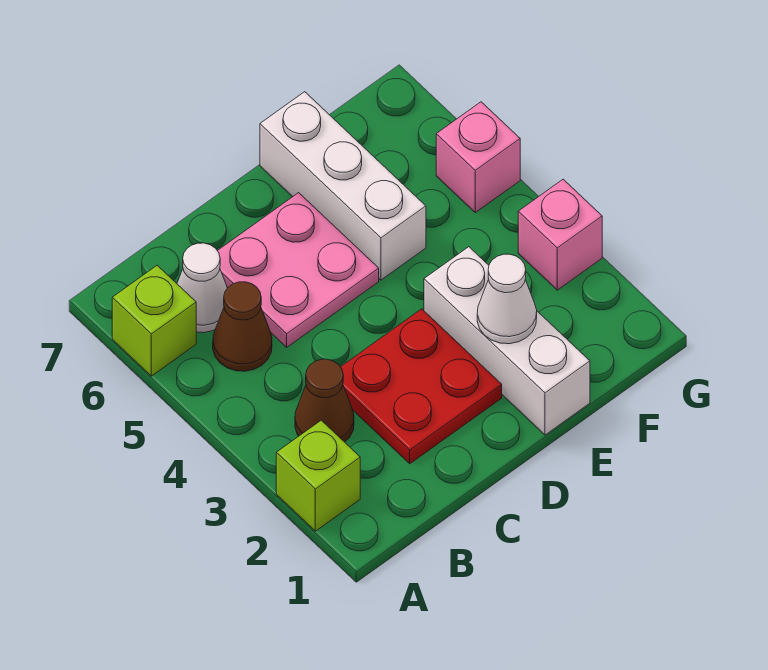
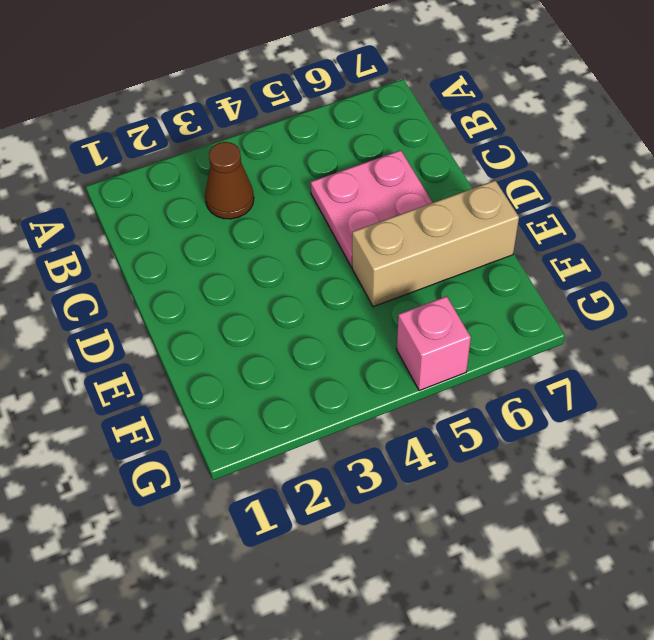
tan brick E5:E7 level 1 -> white brick E5:E7 level 1
none -> lime brick A2 level 1
none -> lime brick A6 level 1
none -> brown cone B5 level 1

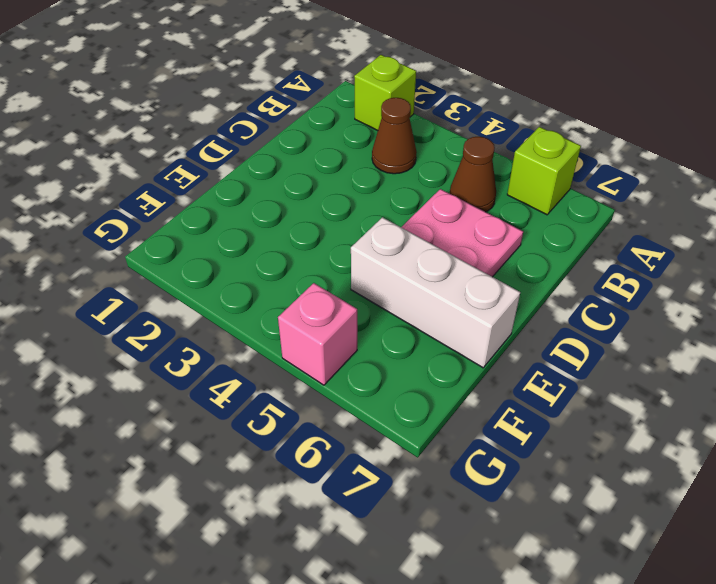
none -> white cone B6 level 1
none -> red plate C2:D3 level 1
none -> white brick E1:E3 level 1

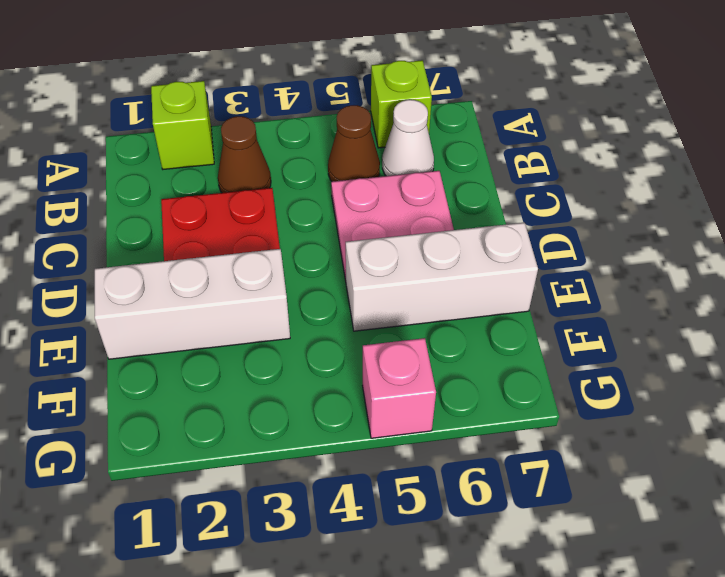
none -> pink brick G3 level 1
none -> white cone E2 level 2

